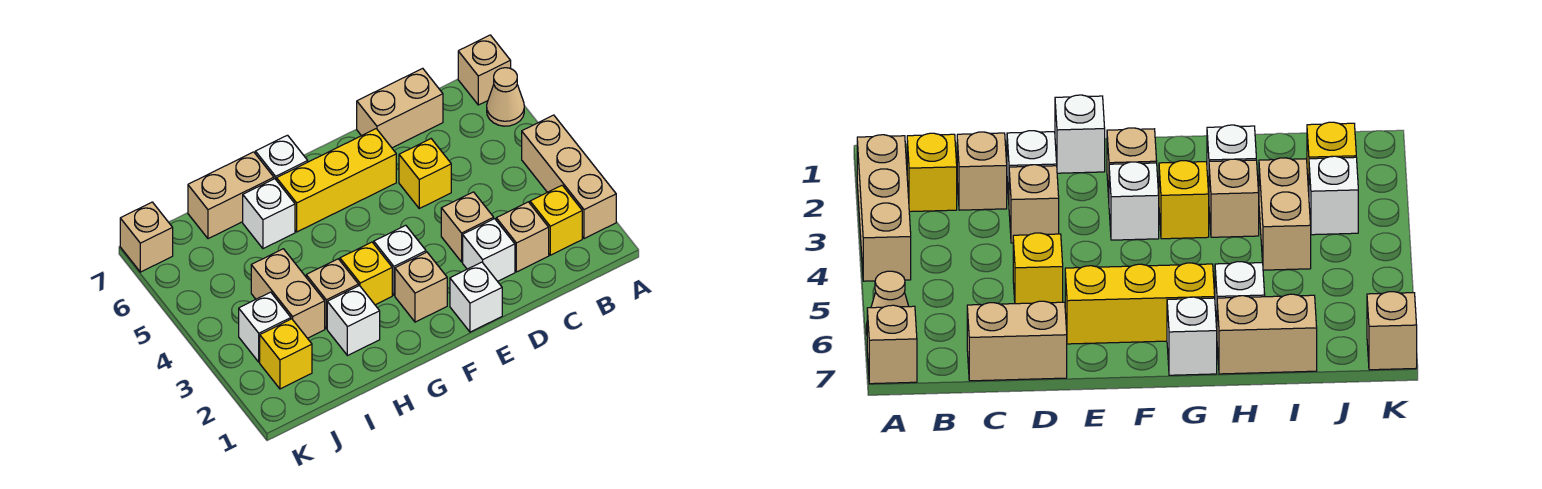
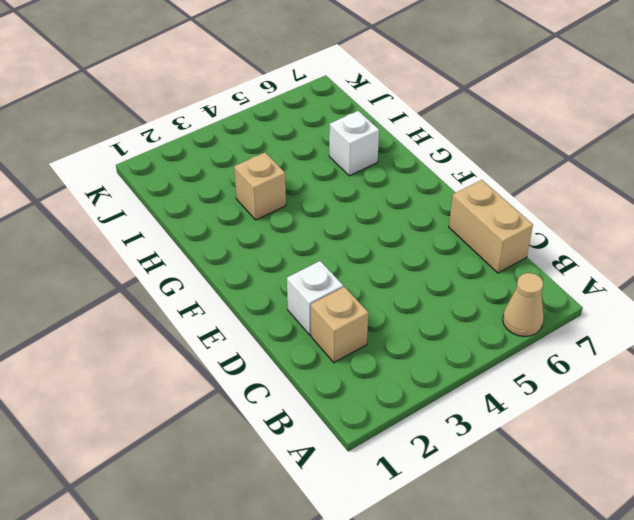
none -> tan brick A2:A4 level 1
none -> tan brick A7 level 1
none -> yellow brick B2 level 1

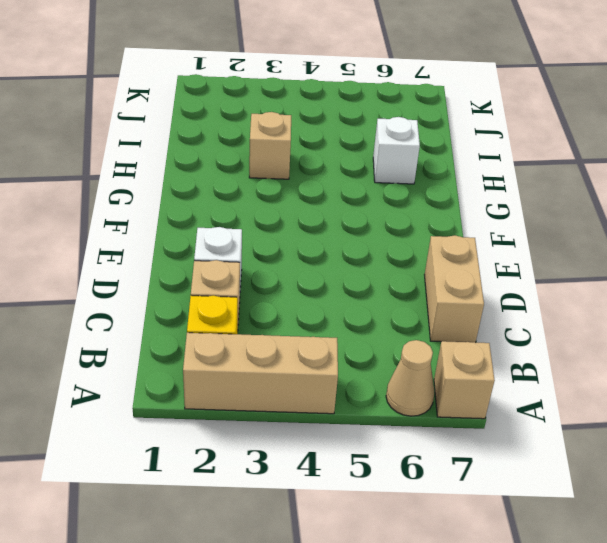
none -> tan brick D3 level 1
none -> yellow brick D5 level 1
none -> white brick E1 level 1

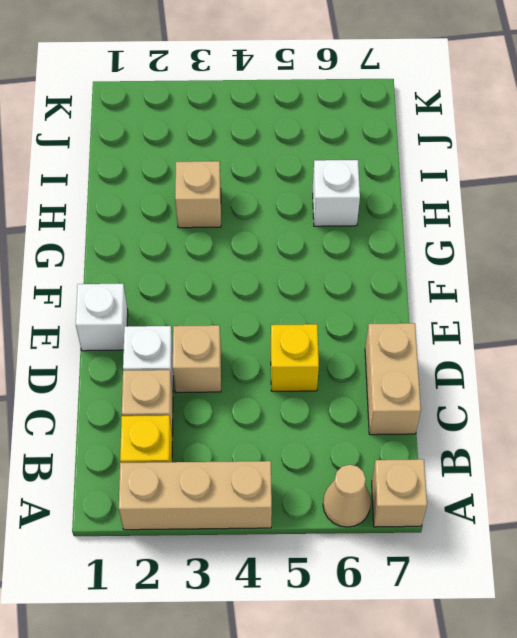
none -> yellow brick E6:G6 level 1
none -> tan brick F2 level 1
none -> white brick F3 level 1

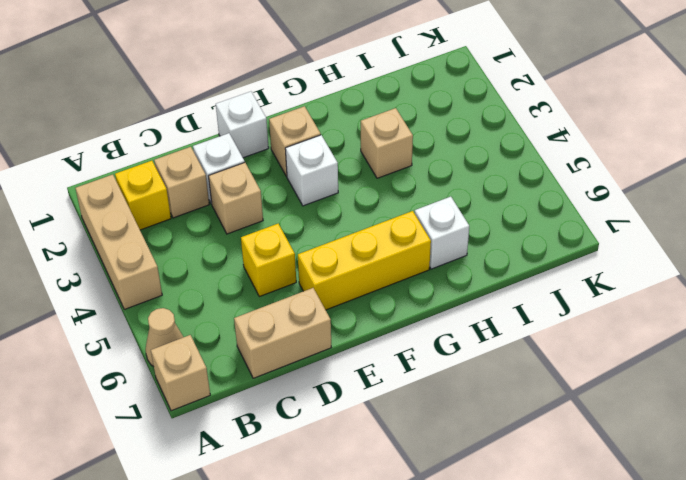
none -> yellow brick G3 level 1
none -> white brick G7 level 1
none -> white brick H2 level 1

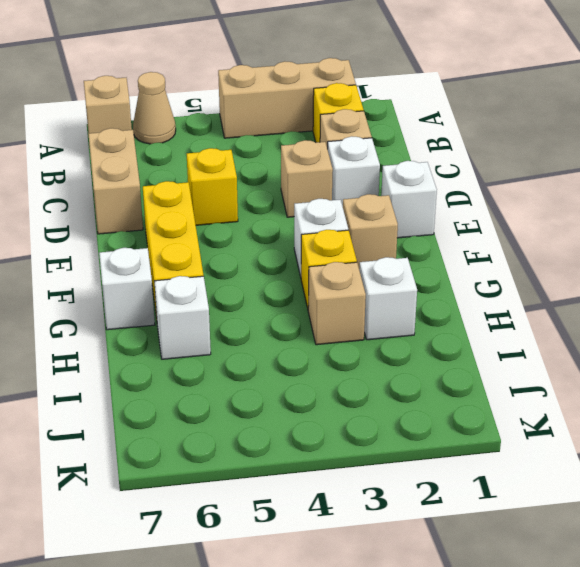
none -> tan brick H7:I7 level 1
none -> tan brick I3:I4 level 1
none -> yellow brick J2 level 1

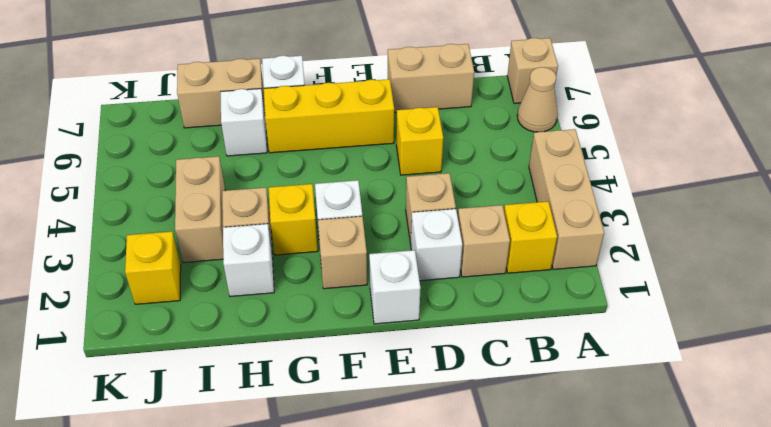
none -> white brick J3 level 1
none -> tan brick K7 level 1

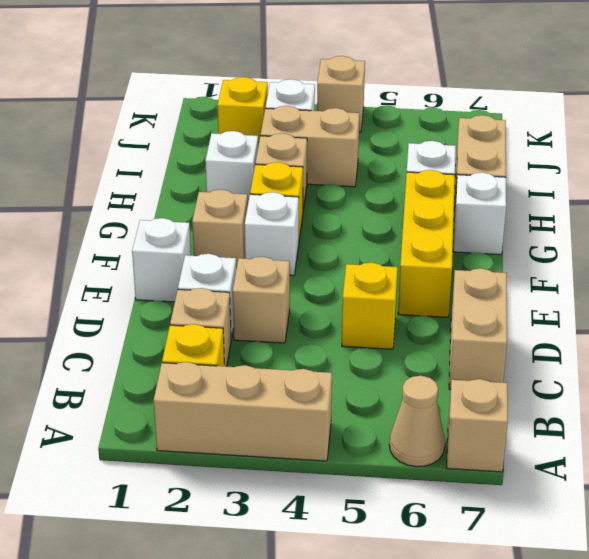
tan brick K4 level 1 -> tan brick K7 level 1

